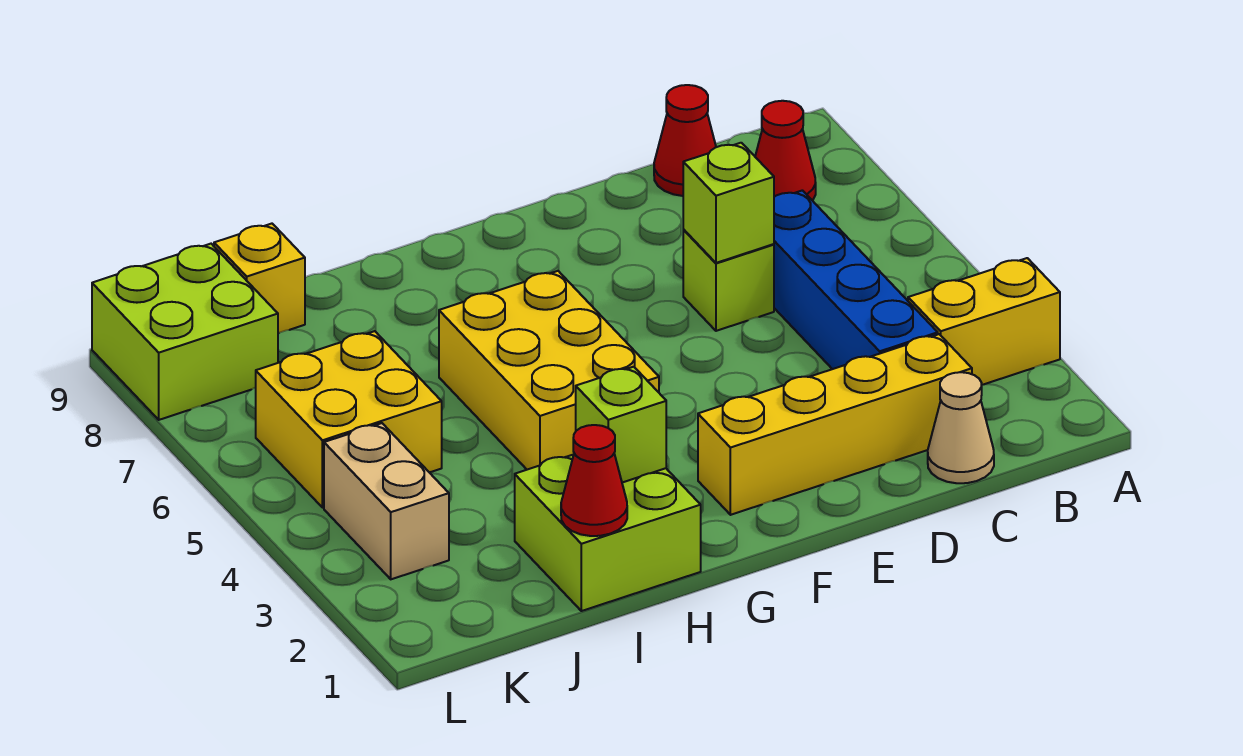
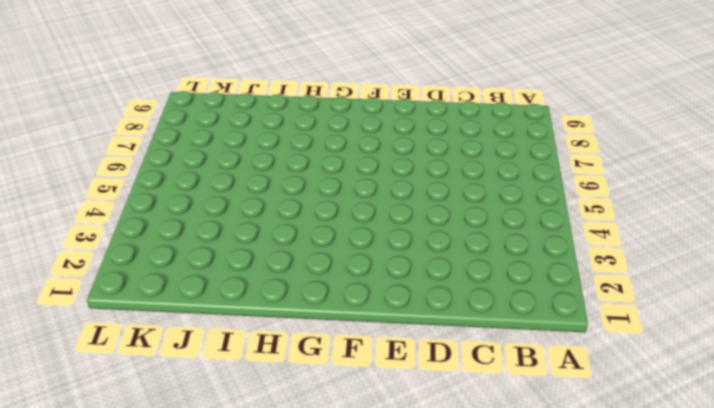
none -> yellow brick A3:B3 level 1
none -> red cone B8 level 1
none -> tan cone C1 level 1

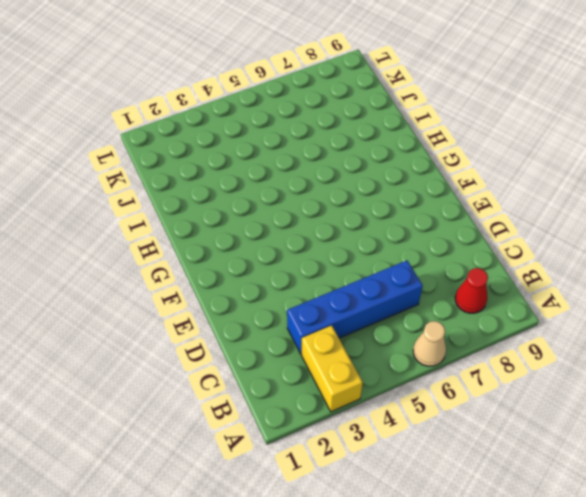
tan cone A6 level 1 -> tan cone C1 level 1
none -> yellow brick C2:F2 level 1
none -> red cone C9 level 1
none -> lime brick D6 level 1

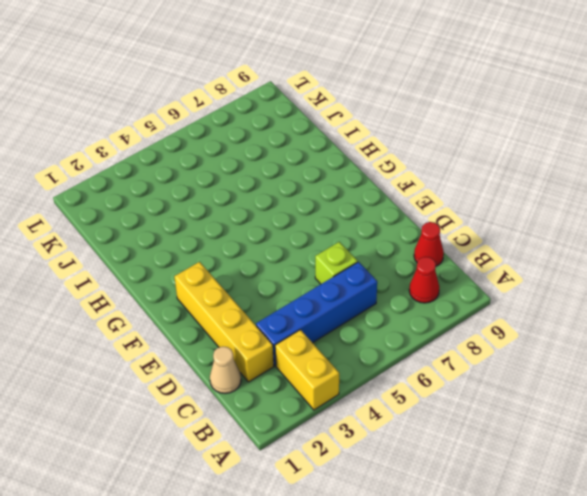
none -> yellow brick G4:H6 level 1
none -> lime brick H1:I2 level 1
none -> yellow brick J5:K6 level 1

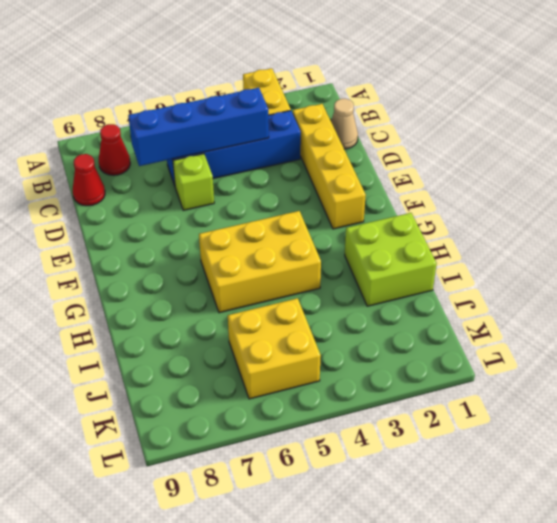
blue brick C4:C7 level 2 -> none
none -> yellow brick J9 level 1
none -> tan brick K3:K4 level 1
none -> lime brick K8:L9 level 1

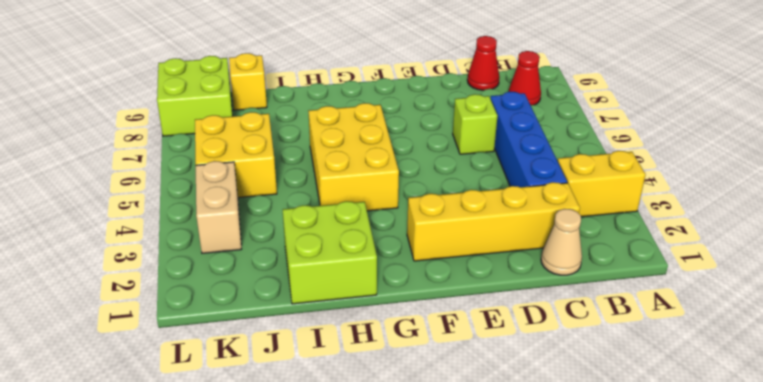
none -> lime brick D6 level 2
none -> lime brick H2 level 2
none -> red cone I1 level 2

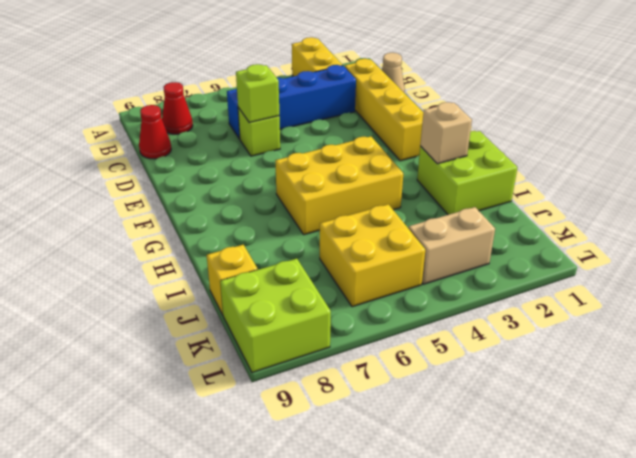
tan brick H2 level 2 -> lime brick H2 level 2
none -> red cone I1 level 2

